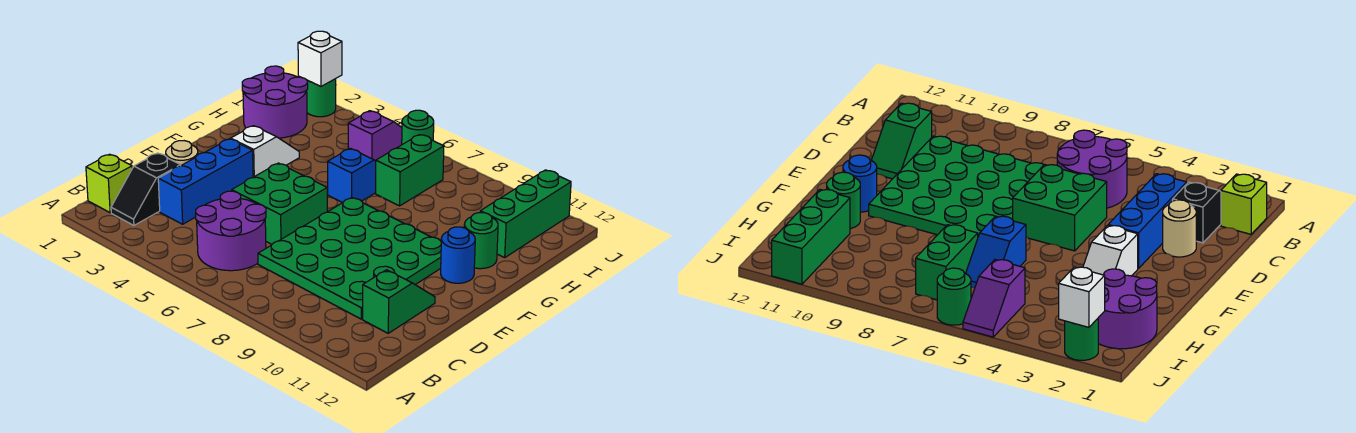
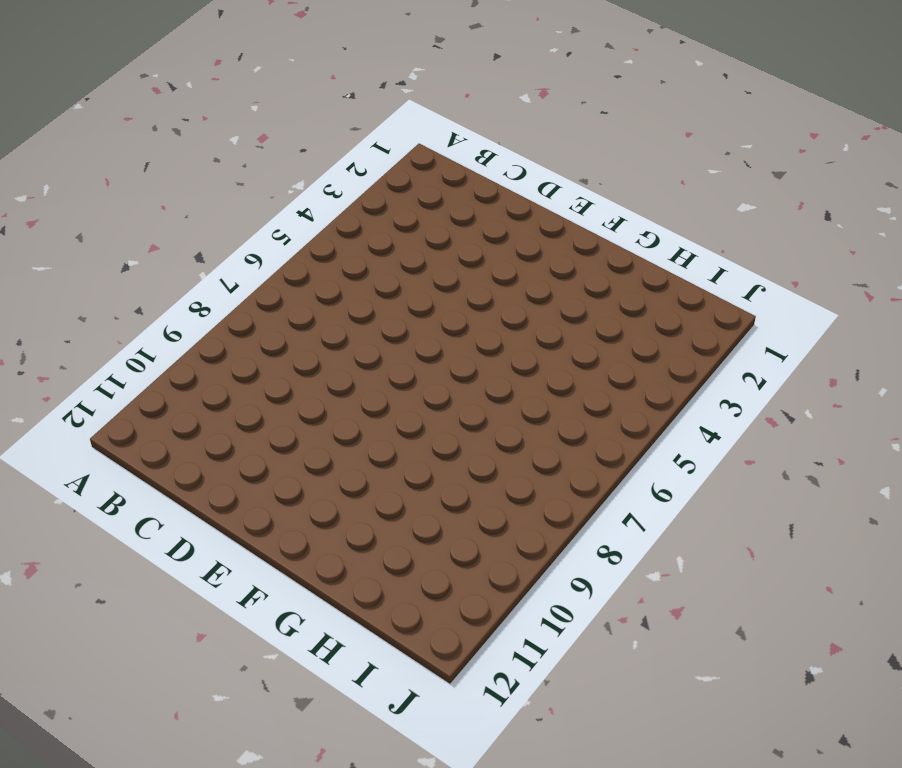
none -> lime brick B1 level 1
none -> black slope B2:C2 level 1 top C
none -> purple round brick B5:C6 level 1

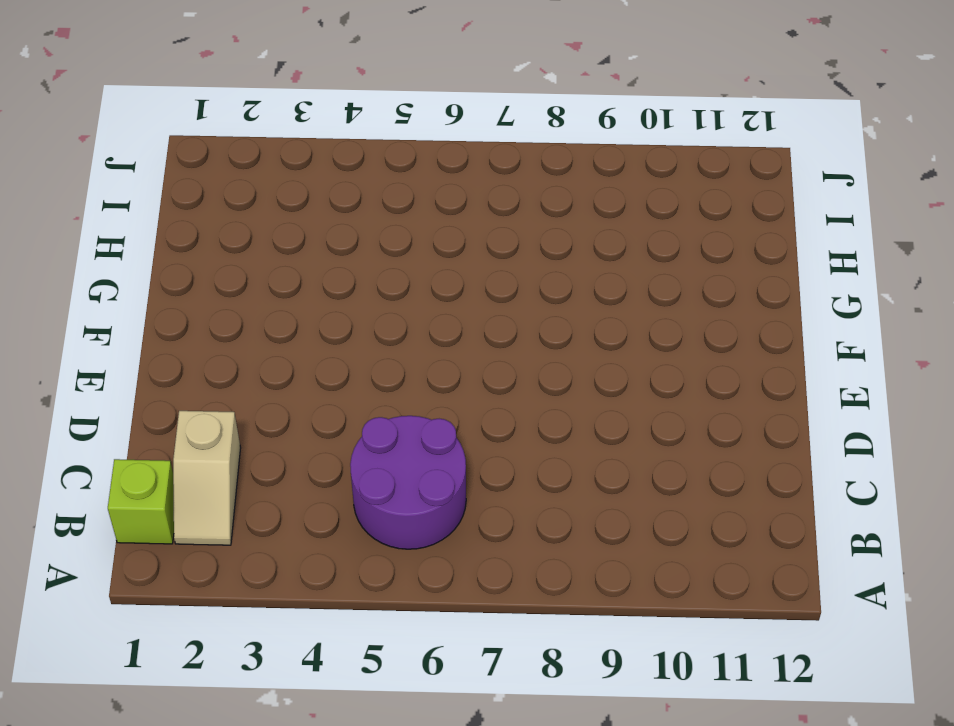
tan slope B2:C2 level 1 top C -> black slope B2:C2 level 1 top C
none -> blue brick C3:E3 level 1
none -> green plate C7:F10 level 1
none -> green slope C11:D11 level 1 top C

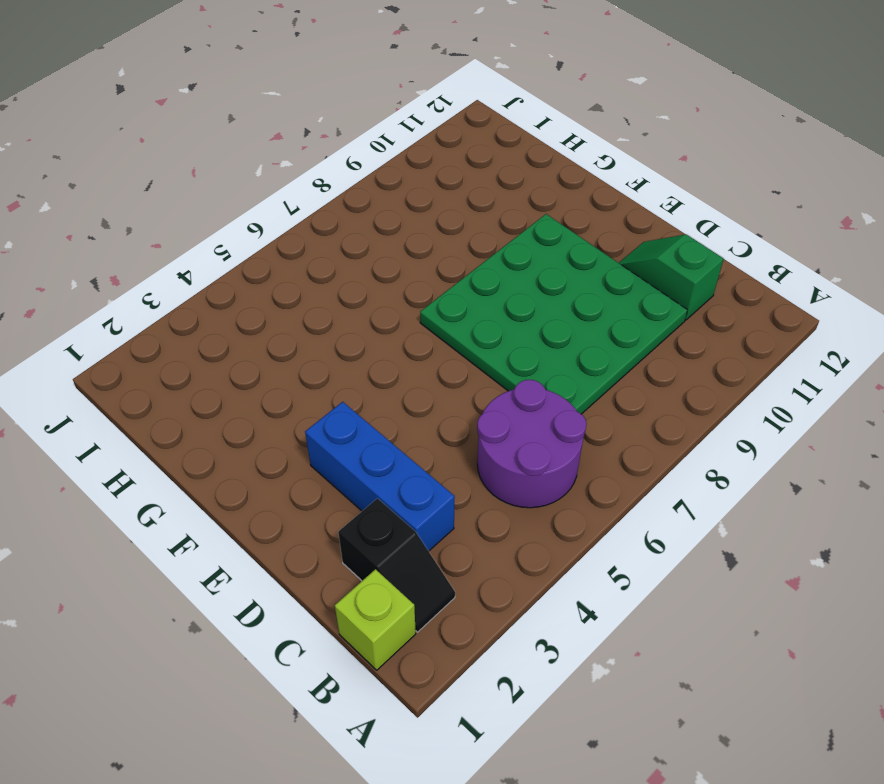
none -> tan round brick D2 level 1
none -> green brick D5:E6 level 1
none -> white slope F3:G3 level 1 top F

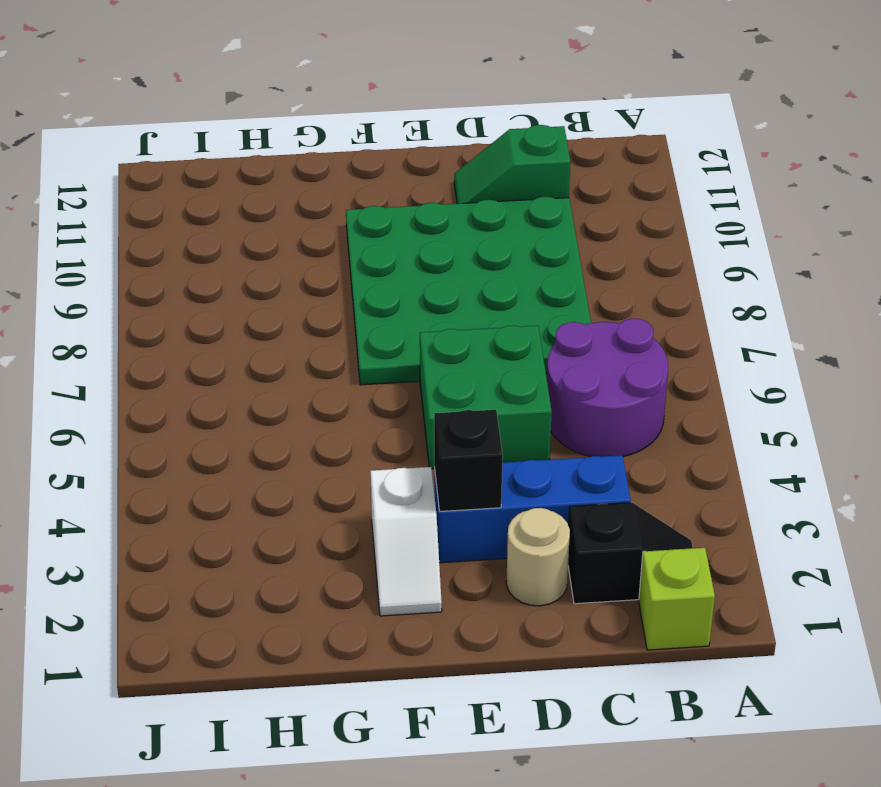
black brick E3 level 2 -> none
white slope F2:F3 level 1 top 3 -> white slope F3:G3 level 1 top F
none -> blue round brick F11 level 1
none -> blue slope G6:H6 level 1 top G
none -> green round brick G11 level 1

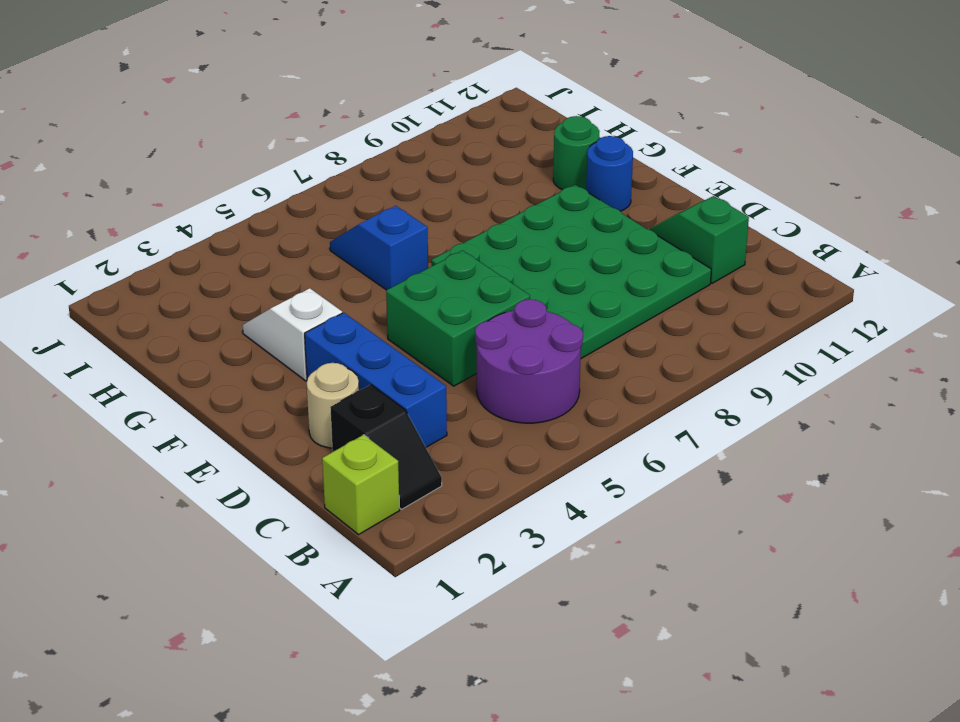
none -> purple round brick H1:I2 level 1
none -> green brick H7:I7 level 1
none -> green brick H11:J11 level 1

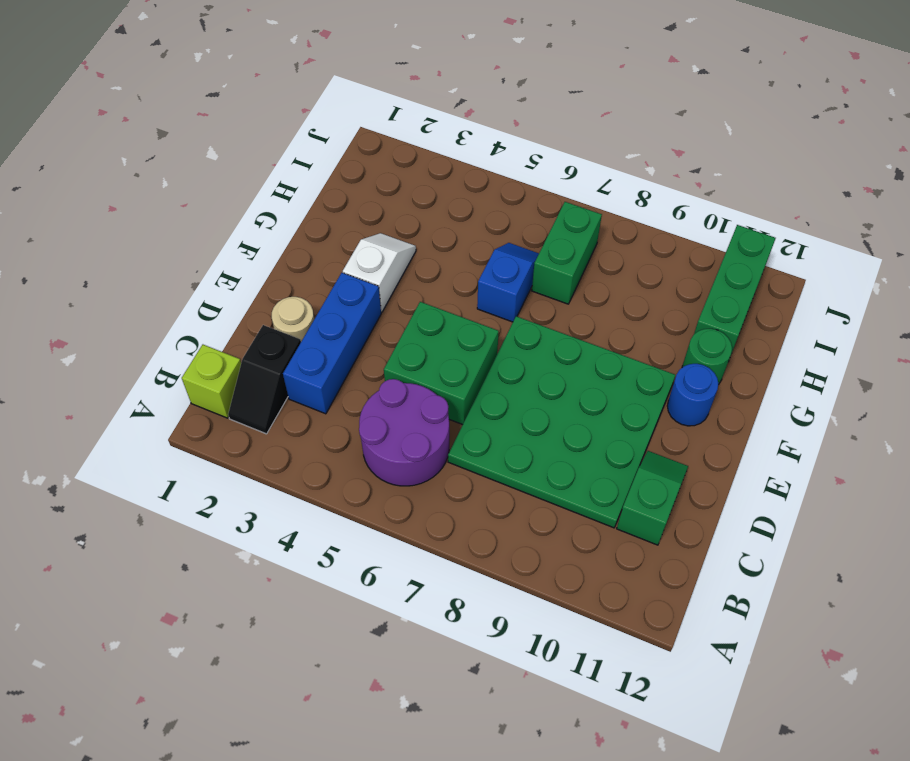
none -> purple round brick H1:I2 level 1
none -> purple slope I5:J5 level 1 top I
none -> green round brick J2 level 1

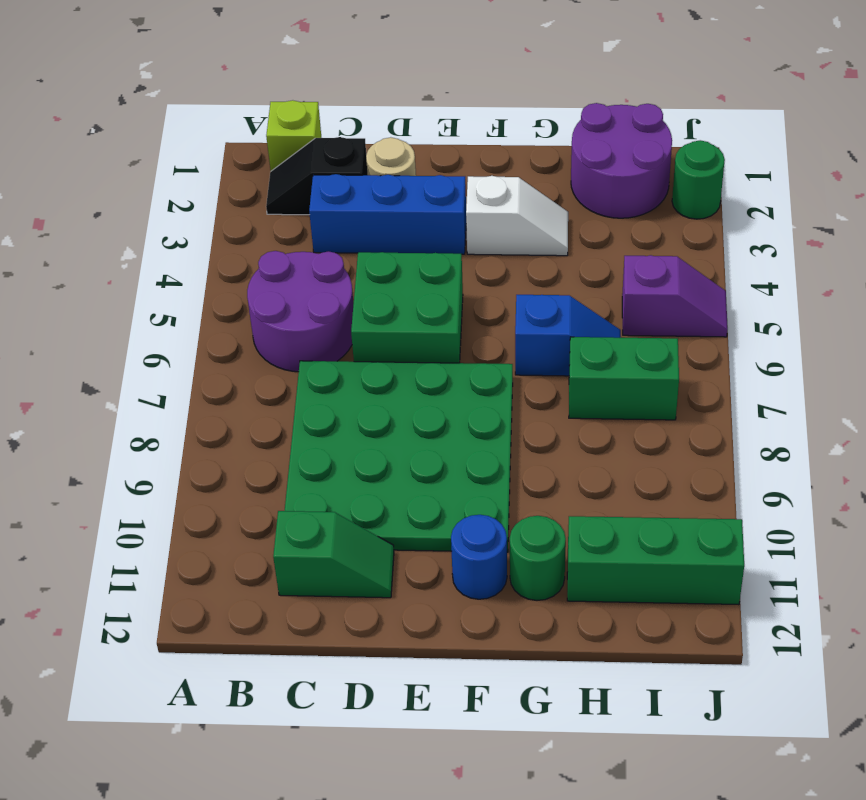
none -> green round brick J6 level 1
none -> white brick J2 level 2

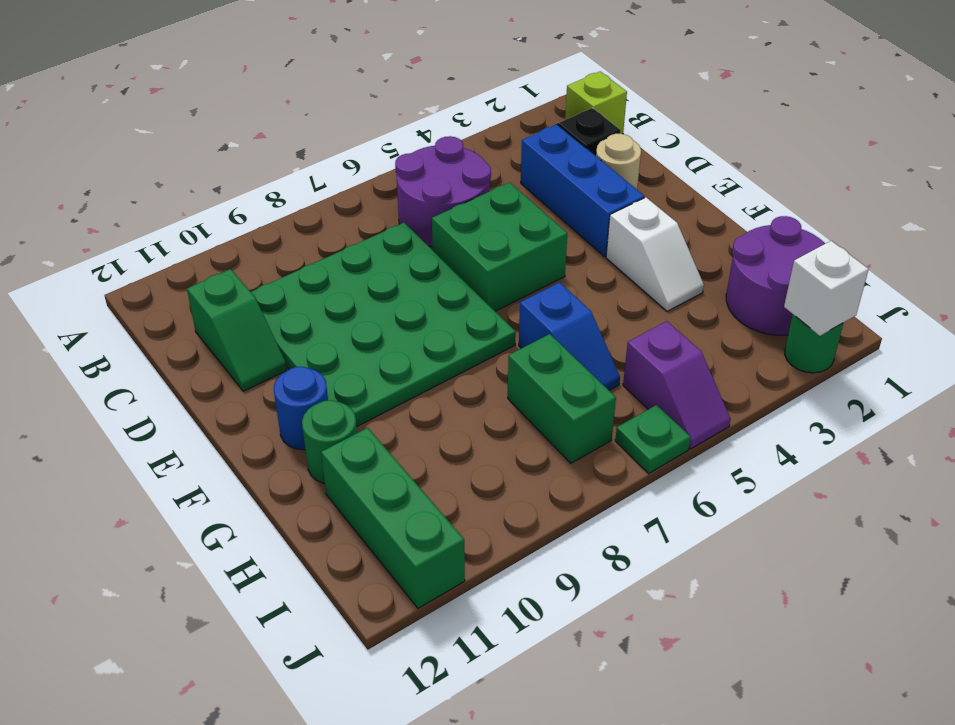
green plate J6 level 1 -> green round brick J6 level 1

